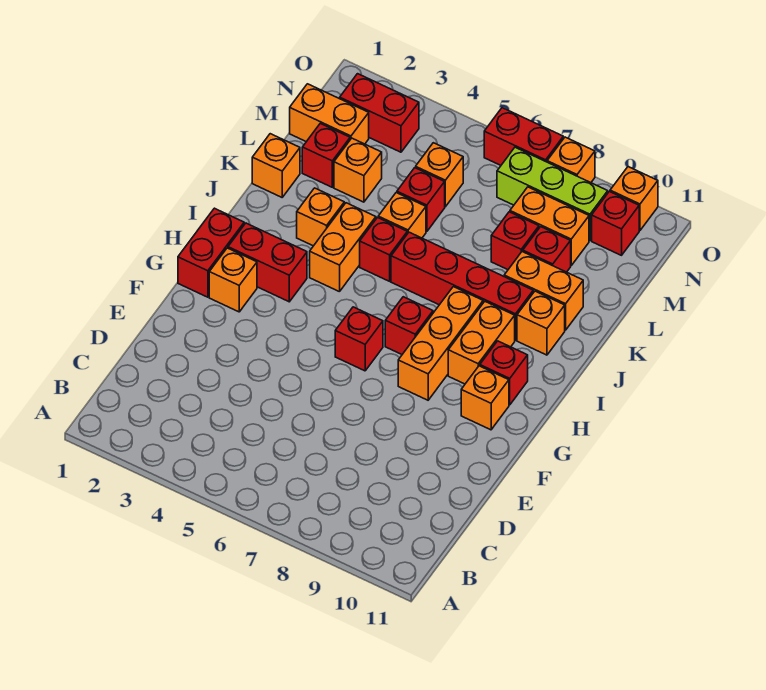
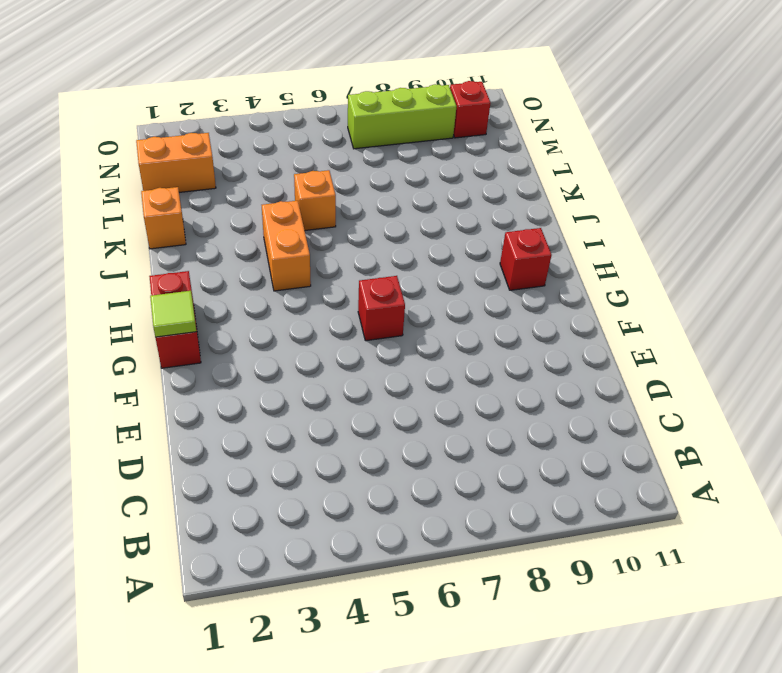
lime tile G1 level 2 -> none
none -> orange brick G2 level 1
none -> orange brick G8:I8 level 1
none -> orange brick G10 level 1
none -> red brick H2:H3 level 1

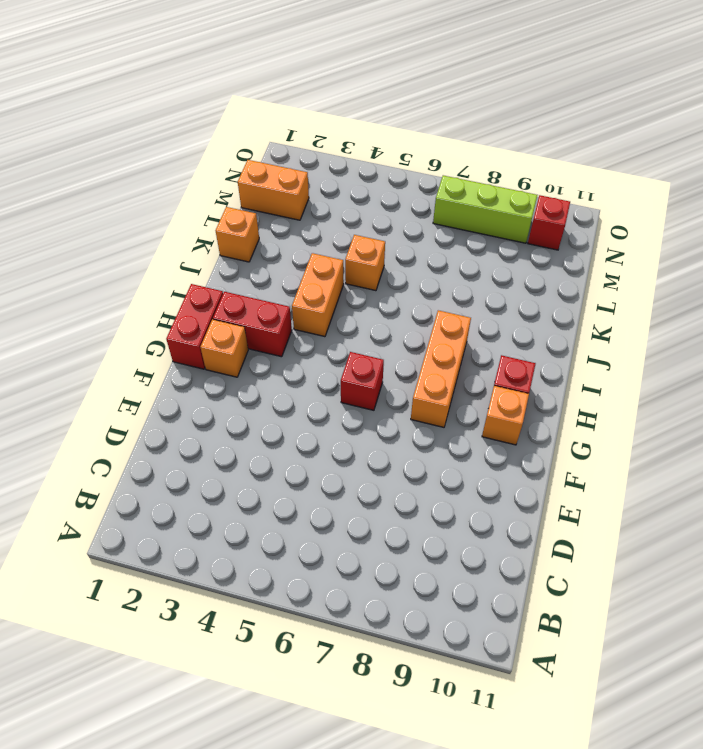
none -> red brick H7 level 1
none -> orange brick H9:I9 level 1
none -> orange brick J3 level 1
none -> red brick J5 level 1

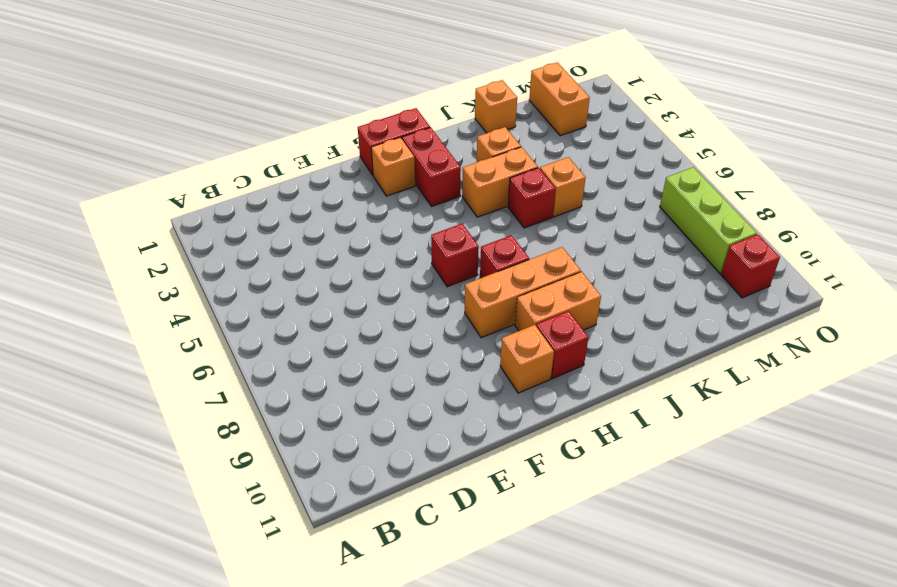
none -> red brick J6:J9 level 1
none -> orange brick J10 level 1
none -> orange brick K9:K10 level 1
none -> red brick L2 level 1

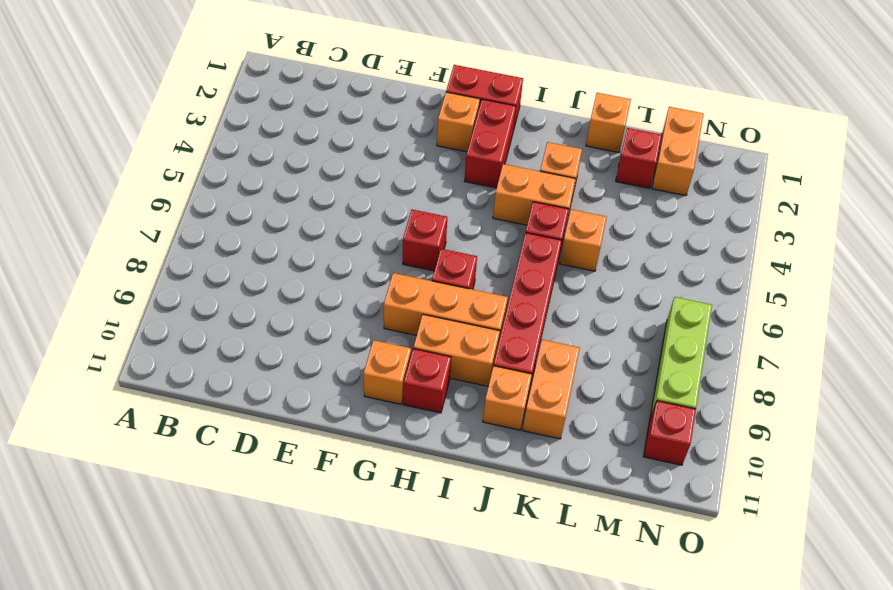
none -> orange brick L3 level 1
none -> red brick L5 level 1
none -> red brick L8 level 1
none -> red brick L9 level 1

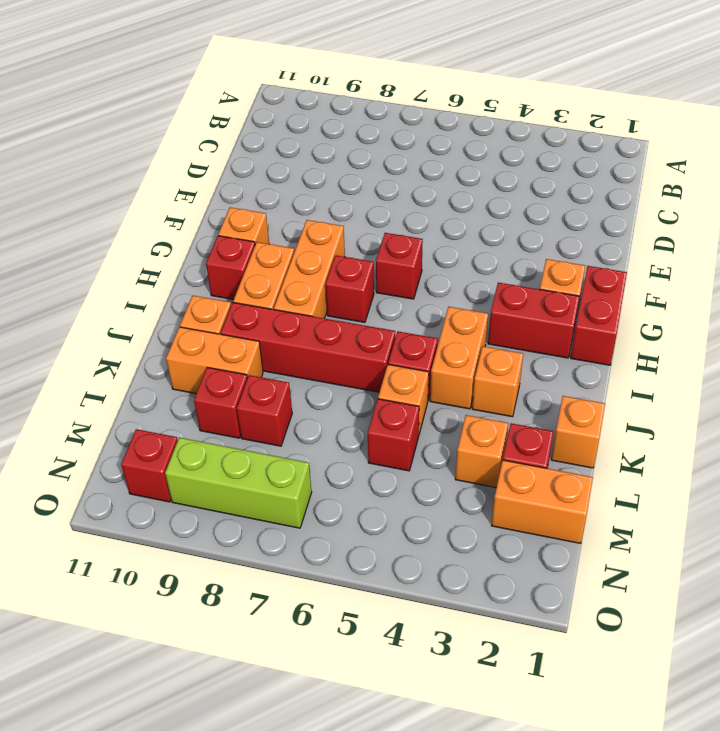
none -> orange brick M5 level 1
none -> orange brick M8:M9 level 1
none -> red brick N2:N3 level 1
none -> red brick O6:O7 level 1

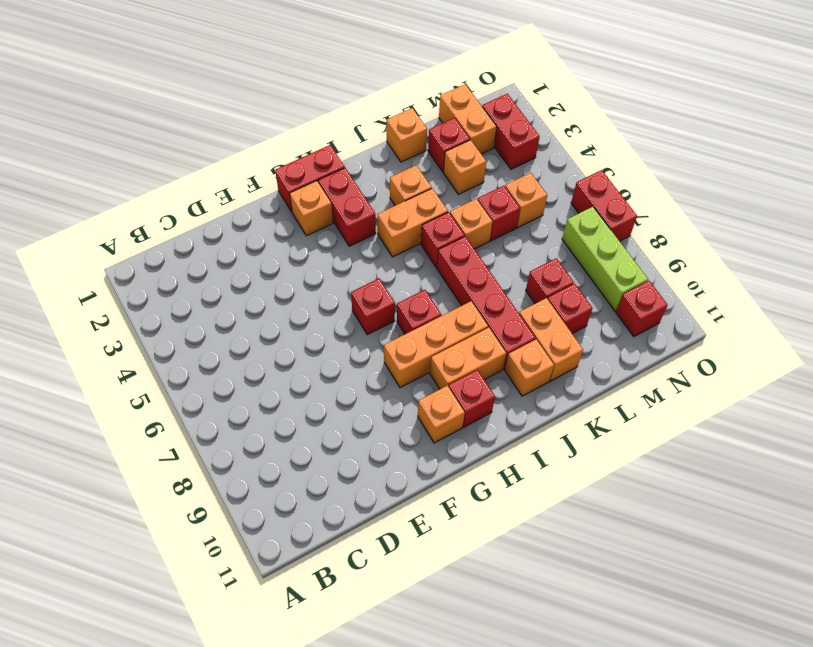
none -> orange brick M8:M9 level 1
none -> orange brick O8 level 1
none -> orange brick O10 level 1

